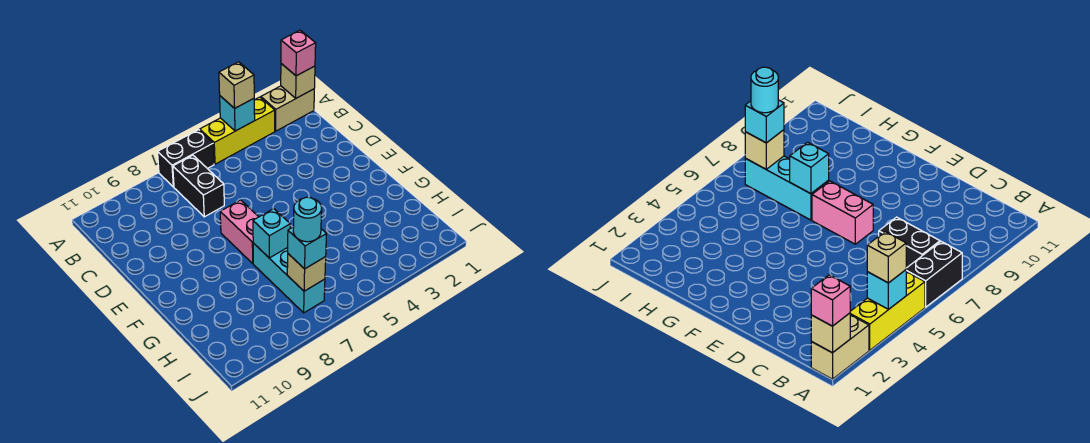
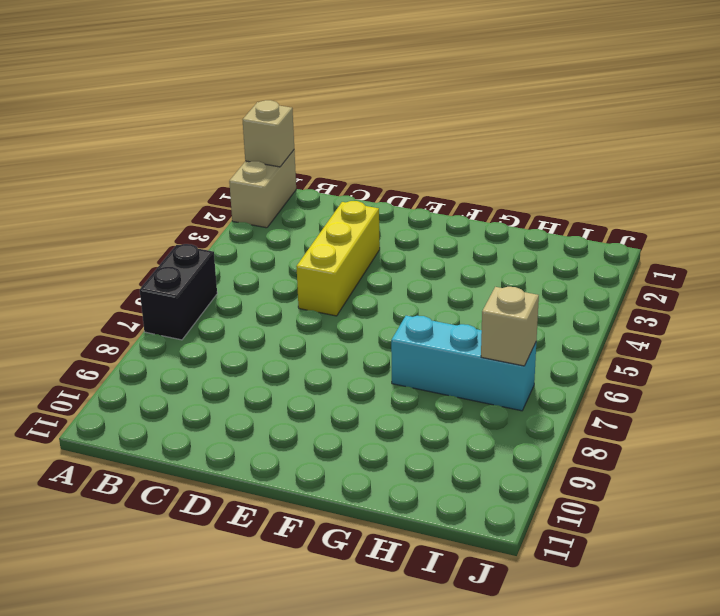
yellow brick D3:D5 level 1 -> yellow brick A3:A5 level 1
none -> black brick B7:C7 level 1
none -> pink brick E7:F7 level 1
none -> cyan brick A4 level 2

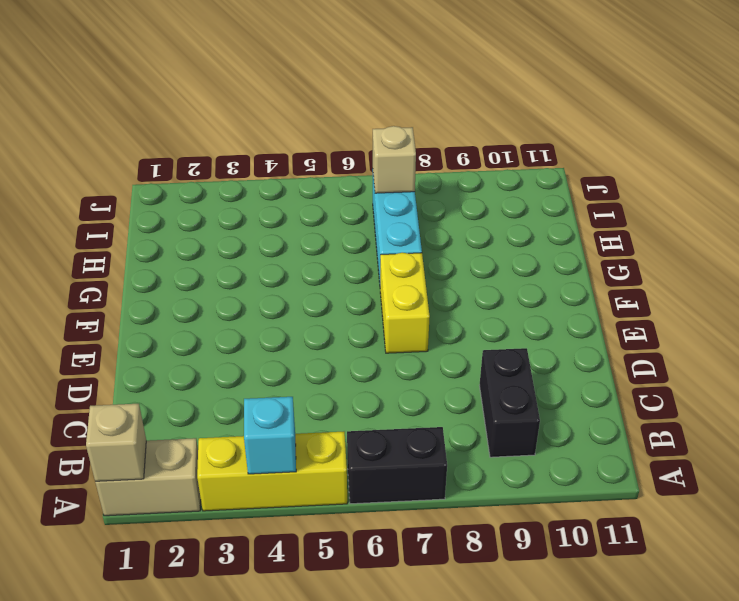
black brick B9:C9 level 1 -> black brick B7:C7 level 1
yellow brick E7:F7 level 1 -> pink brick E7:F7 level 1
none -> cyan brick G7 level 2
none -> pink brick A1 level 3
none -> tan brick A4 level 3

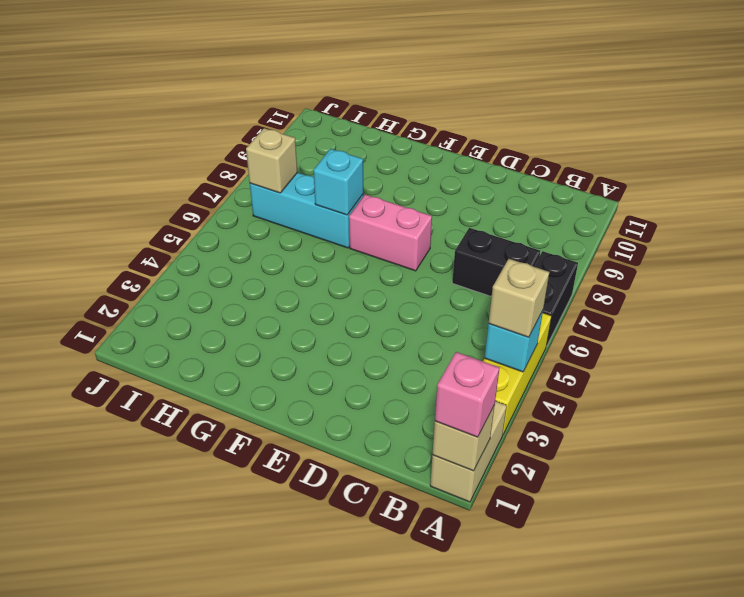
none -> cyan brick I7 level 3
none -> cyan round brick I7 level 4

